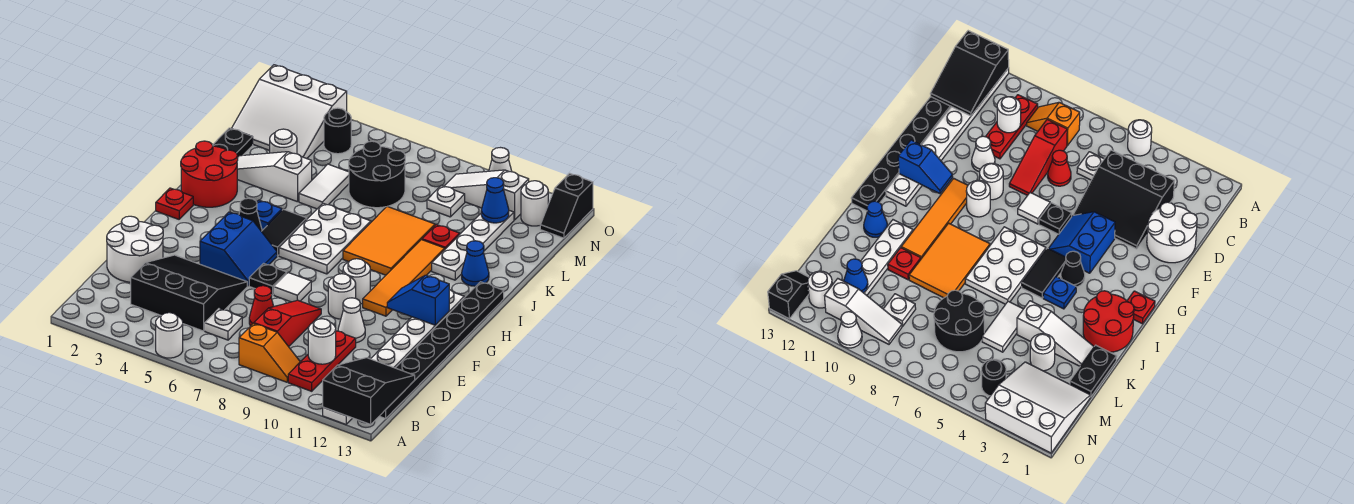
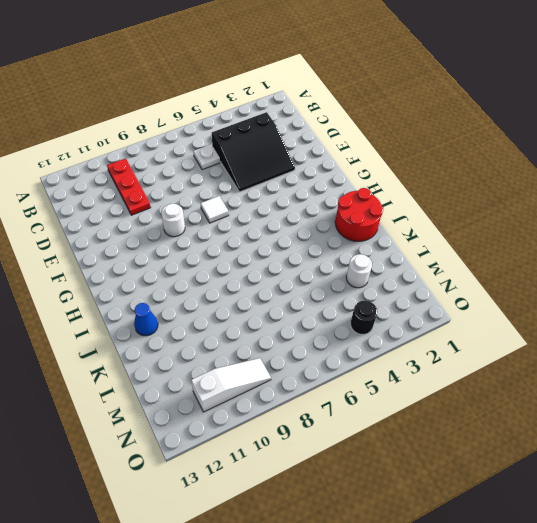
none -> white round brick A5 level 1
none -> white plate A12:H12 level 1
none -> orange slope B8:B9 level 1 top 8
none -> black plate B13:I13 level 1

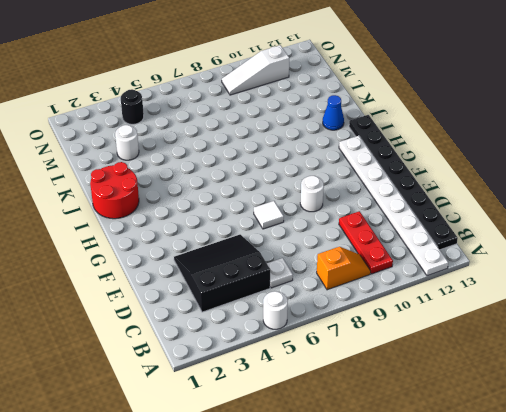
none -> red slope C8:E8 level 1 top C
none -> white round brick D1:E2 level 1
none -> red cone D7 level 1
none -> white cone E10 level 1

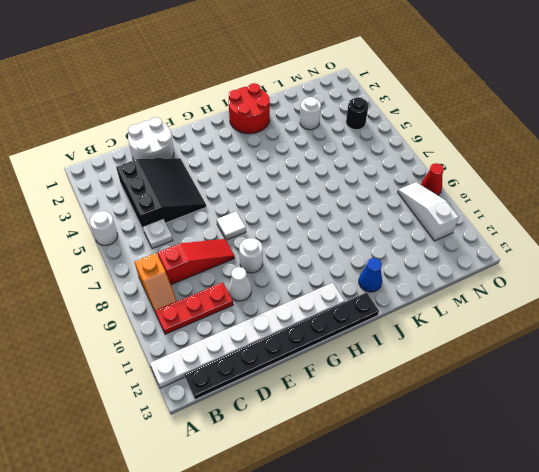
red cone O9 level 1 -> red cone D7 level 1
none -> blue slope F4:G5 level 1 top 4
none -> black plate F6 level 1
none -> white round brick G9 level 1
none -> orange tile G10:J10 level 1

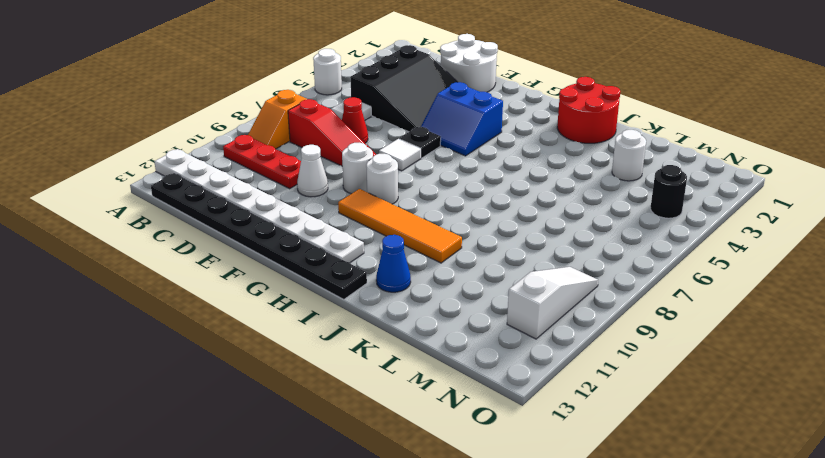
none -> red plate H1 level 1
none -> black cone H4 level 1
none -> black tile H5:I5 level 1
none -> white plate H6:J7 level 1

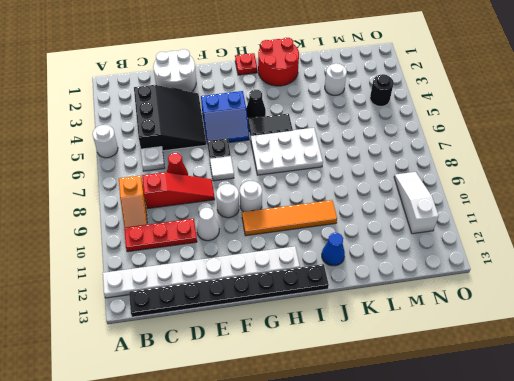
none -> blue plate I4 level 1
none -> orange tile I8:K9 level 1
none -> white plate J11:M11 level 1
none -> black plate K1:L1 level 1

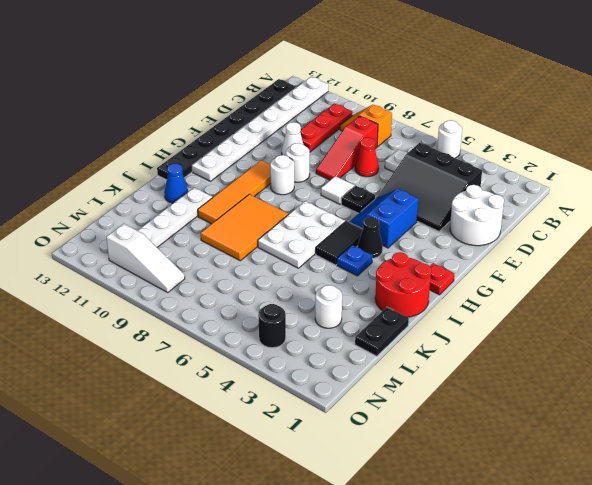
none -> white slope K2:K4 level 1 top 4
none -> white tile K5:L5 level 1
none -> red plate K10 level 1
none -> black round brick L6:M7 level 1

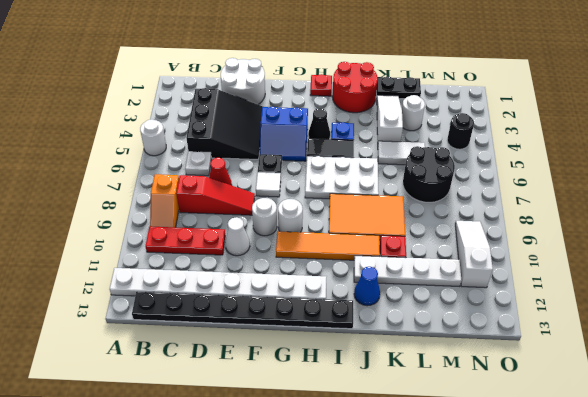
none -> white slope M1:O3 level 1 top O
none -> white plate M9 level 1
none -> white round brick N12 level 1
none -> black slope N13:O13 level 1 top O

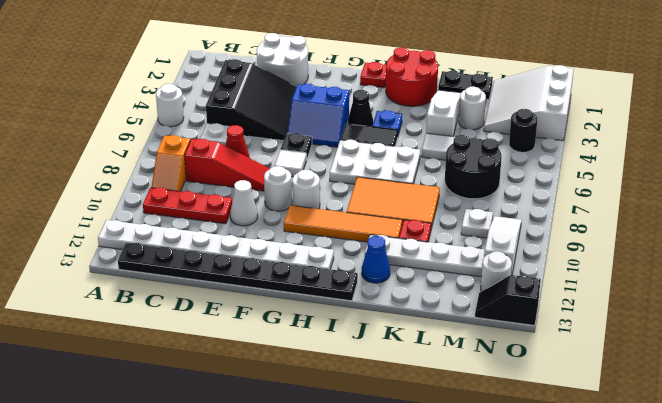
none -> white cone O10 level 1
none -> black slope A12:C13 level 2 top A
none -> white round brick C10 level 2
none -> blue slope G11:G12 level 2 top 12

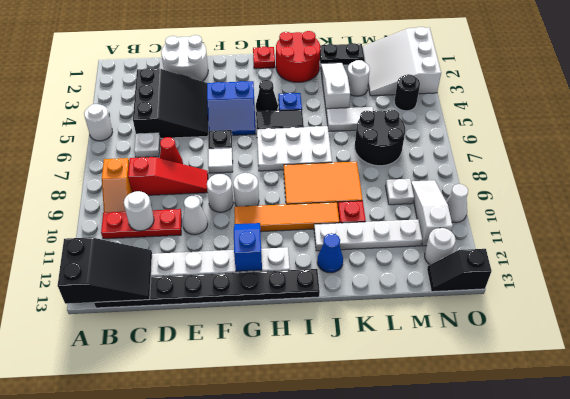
none -> blue cone M11 level 2

